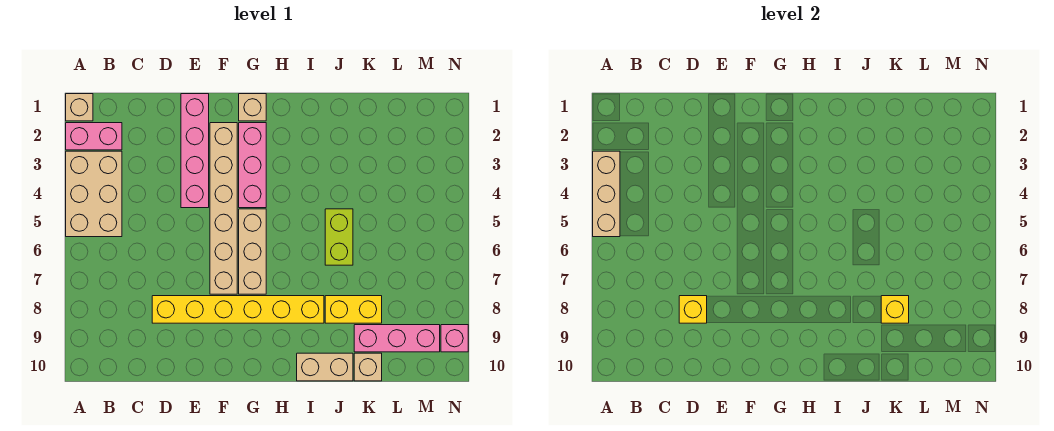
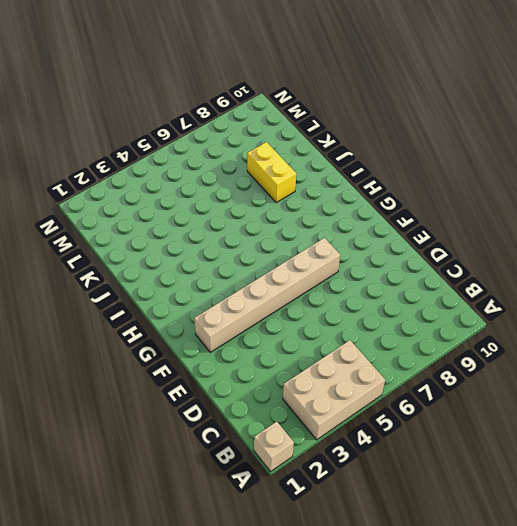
none -> pink brick A2:B2 level 1
none -> yellow brick D8:I8 level 1
none -> pink brick E1:E4 level 1

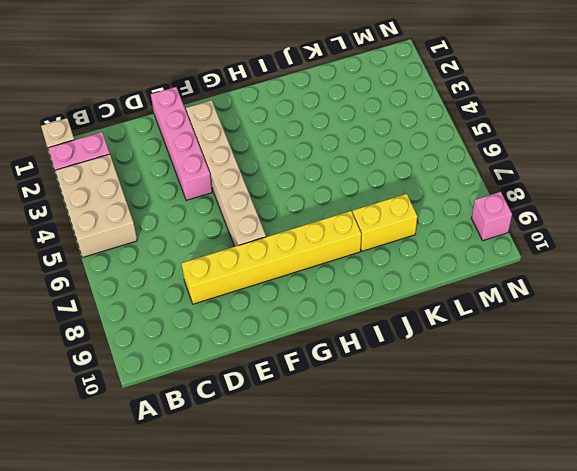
none -> tan brick G1 level 1
none -> pink brick G2:G4 level 1
none -> tan brick G5:G7 level 1

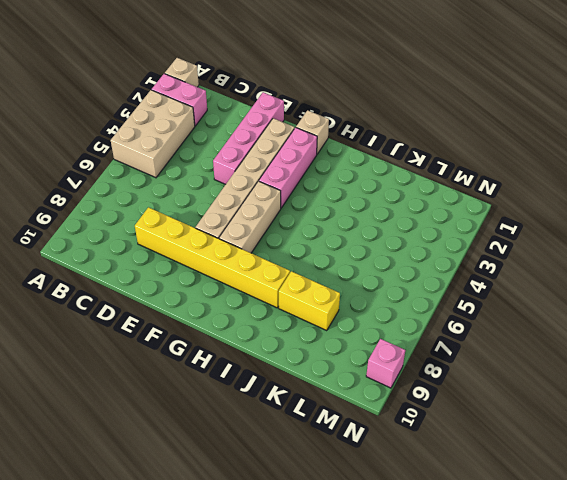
none -> tan brick I10:J10 level 1
none -> lime brick J5:J6 level 1
none -> pink brick K9:M9 level 1

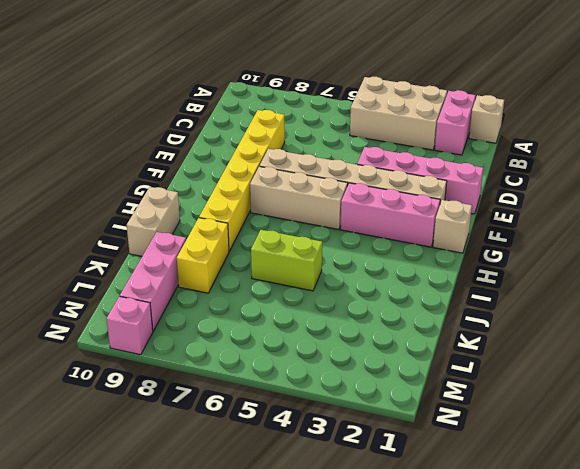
none -> tan brick K10 level 1
none -> tan brick A3:A5 level 2
none -> yellow brick D8 level 2

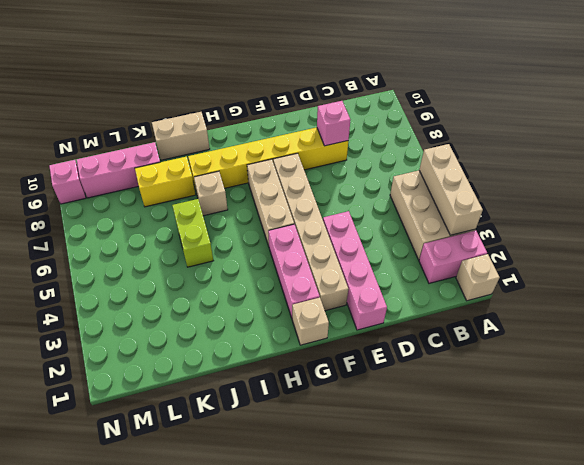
pink brick D8 level 2 -> yellow brick D8 level 2
tan brick I7 level 1 -> tan brick K10 level 1
none -> yellow brick K8 level 2

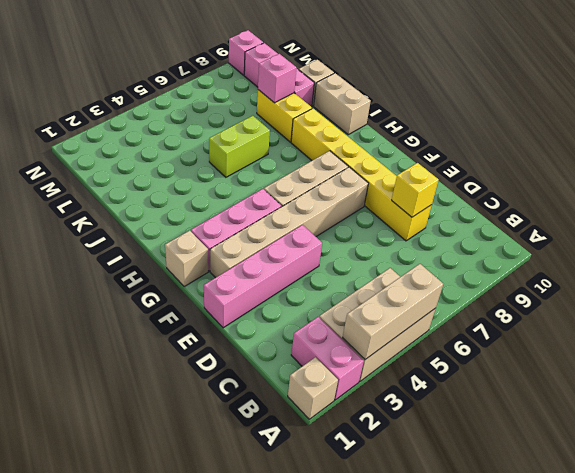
pink brick K8 level 2 -> yellow brick K8 level 2

